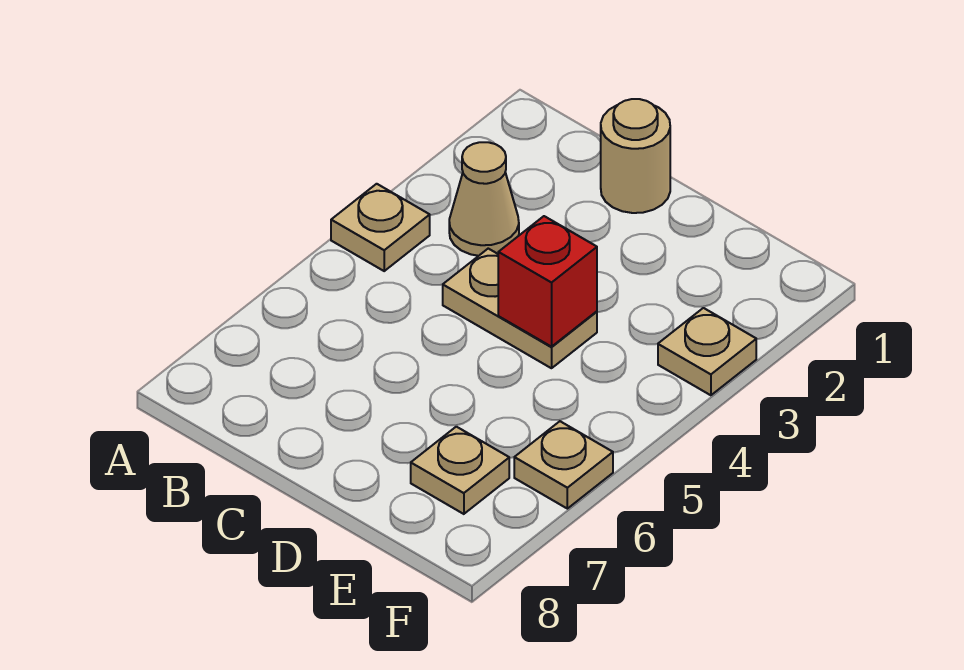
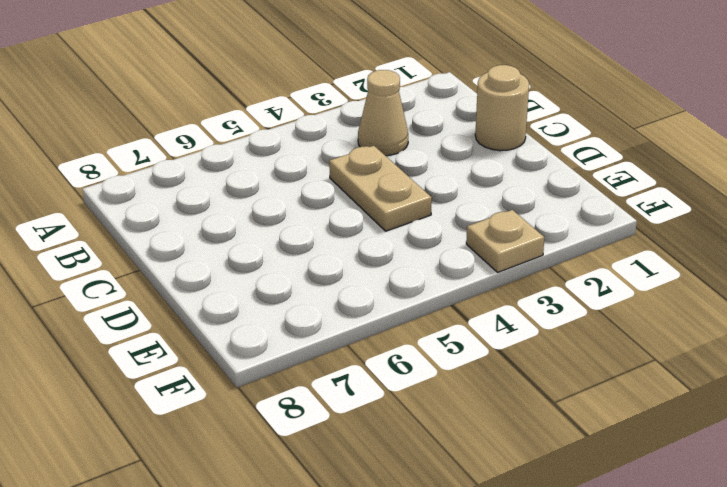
none -> tan plate A4 level 1
none -> tan plate E7 level 1

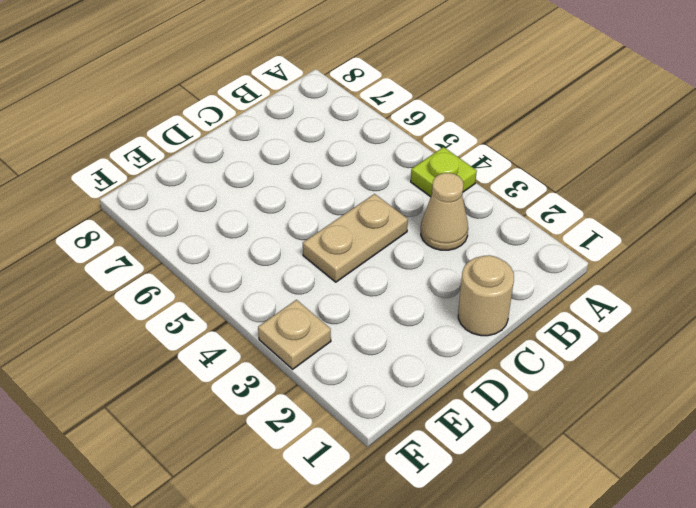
lime plate A4 level 1 -> tan plate A4 level 1
none -> tan plate E7 level 1
none -> tan plate F6 level 1

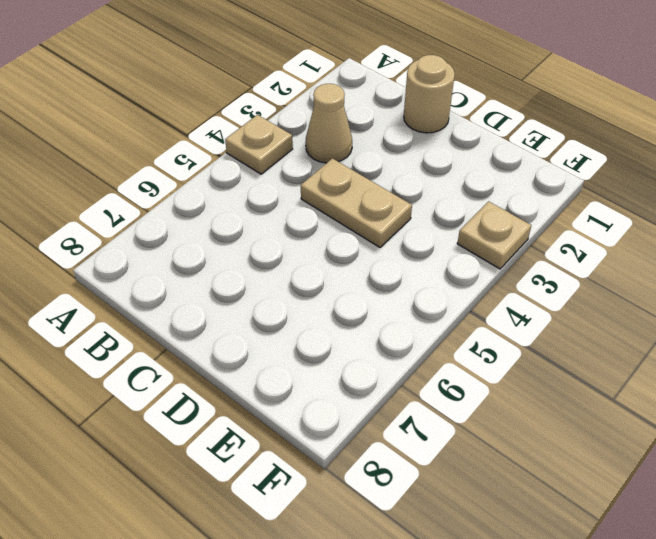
none -> tan plate E7 level 1
none -> tan plate F6 level 1

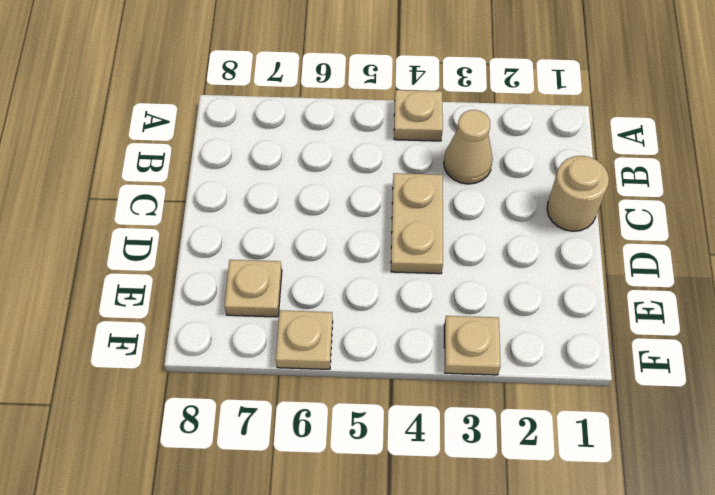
none -> red brick D4 level 2

